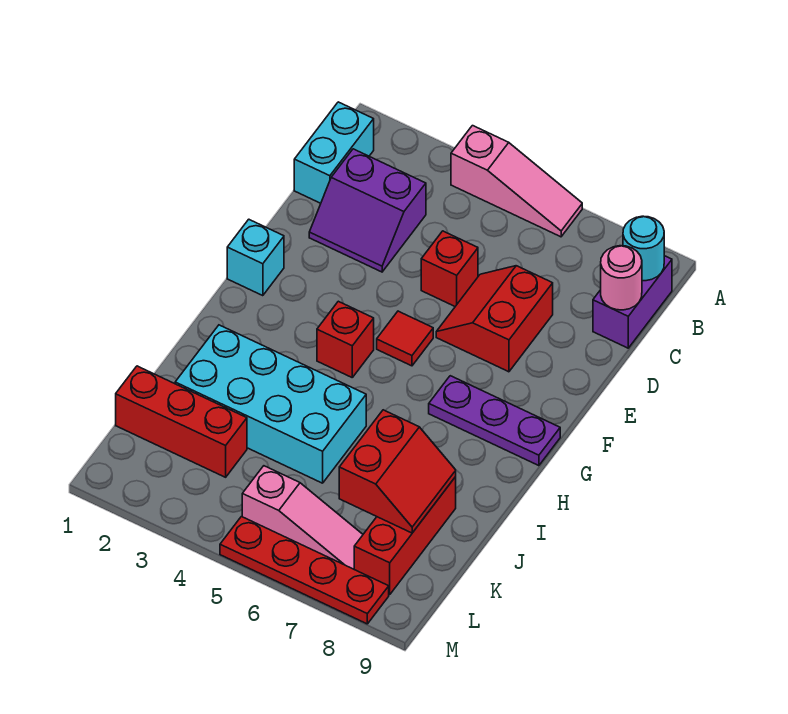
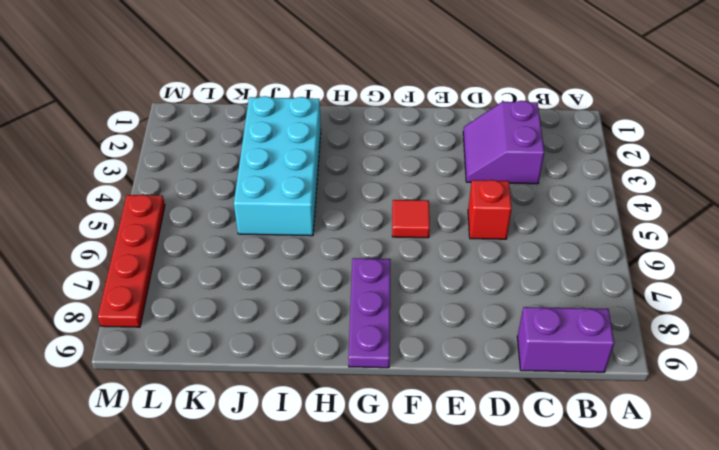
none -> pink slope A4:A6 level 1 top 4
none -> cyan brick B1:C1 level 1
none -> red slope D6:E7 level 1 top 7

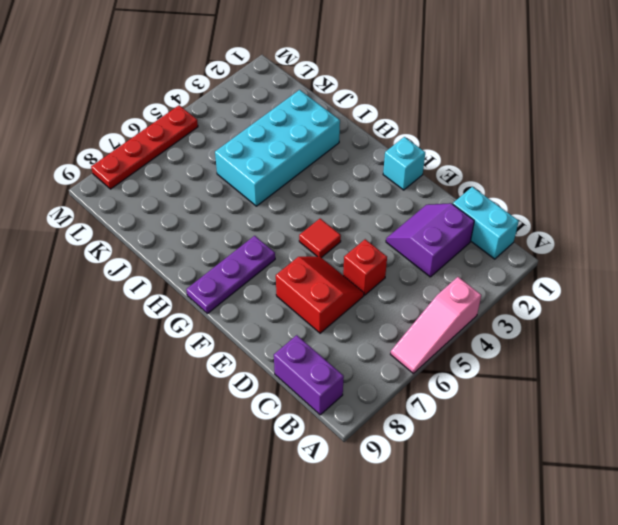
none -> red brick G4 level 1
none -> red brick J8:L8 level 1
none -> red brick K1:K3 level 1

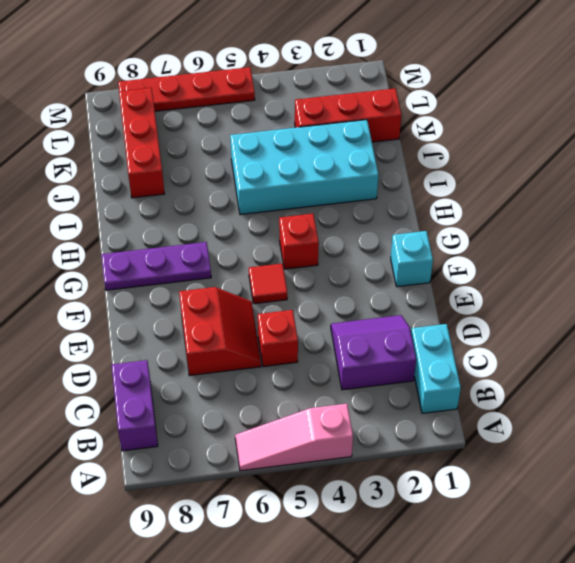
none -> pink slope L5:L7 level 1 top 5
none -> cyan round brick B9 level 2
none -> pink round brick C9 level 2

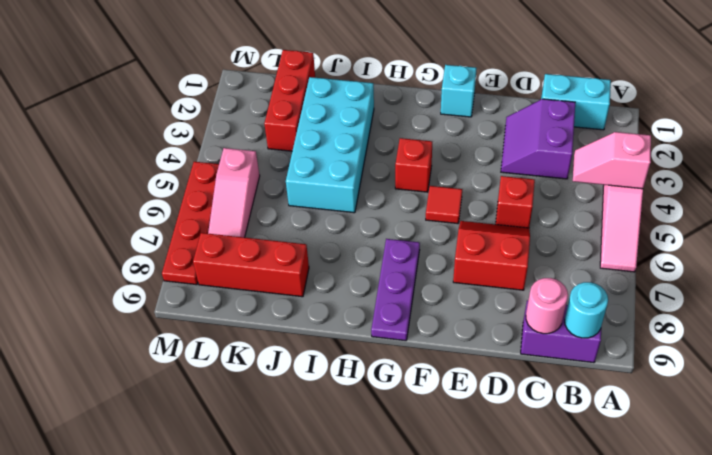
pink slope A4:B4 level 2 top A -> none
none -> red slope J7:K8 level 2 top 7

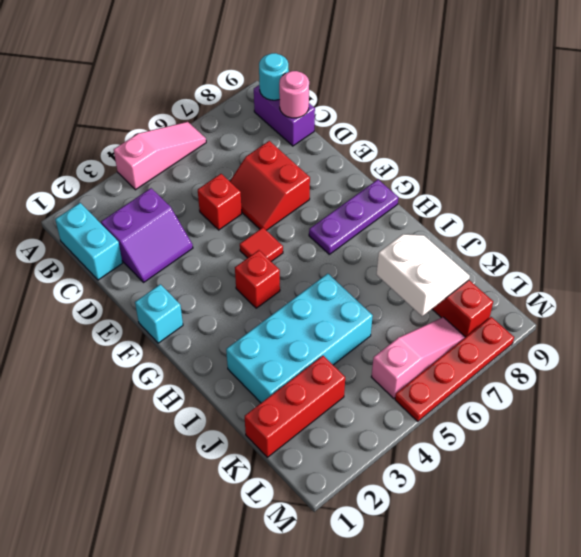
white slope J7:K8 level 2 top 7 -> red slope J7:K8 level 2 top 7

